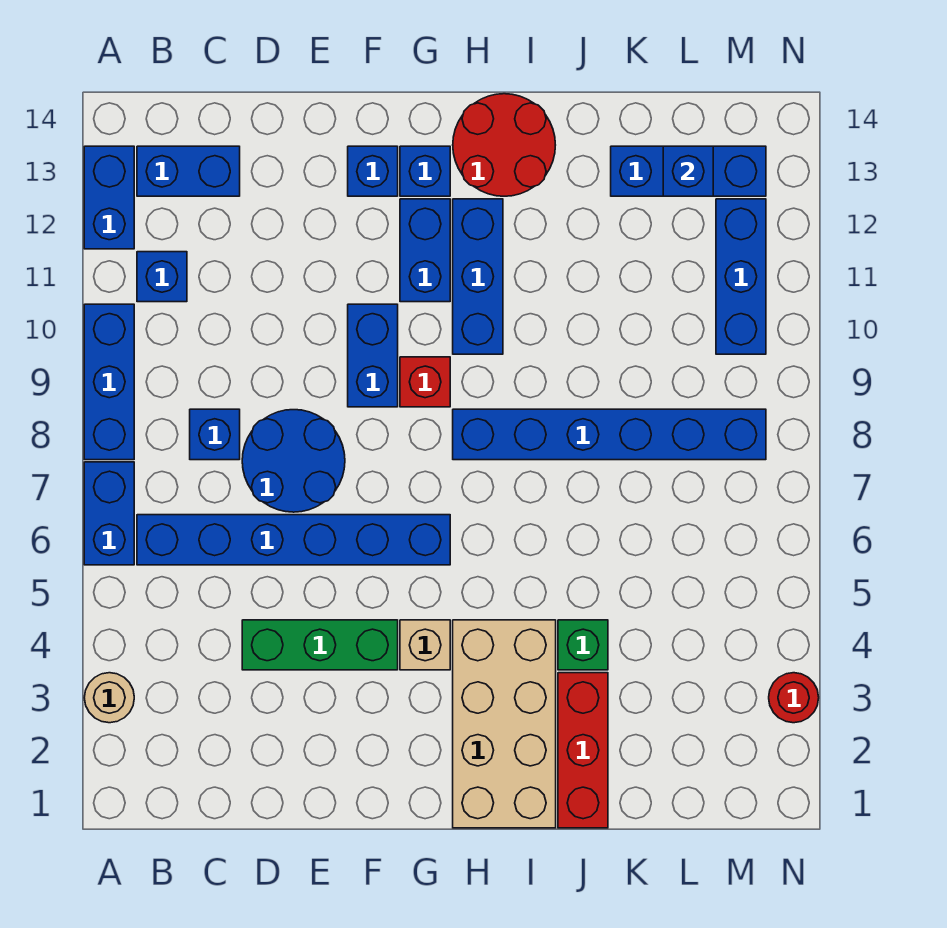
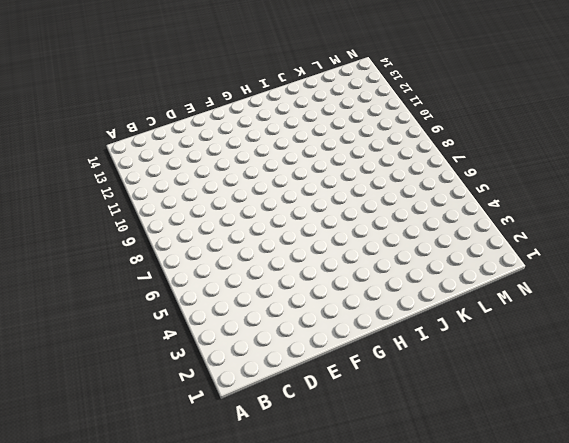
none -> tan round brick A3 level 1
none -> blue brick A6:A7 level 1
none -> blue brick A8:A10 level 1

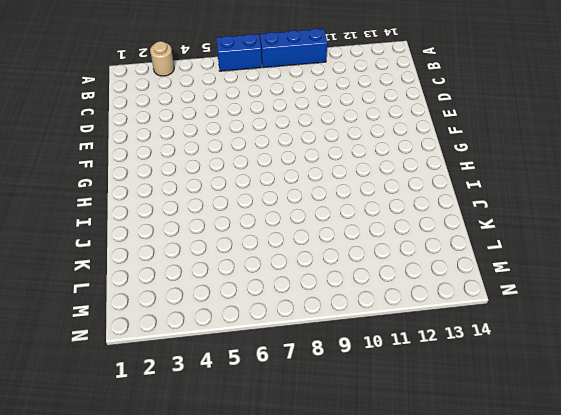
none -> blue brick A12:A13 level 1
none -> blue brick B6:G6 level 1
none -> blue brick B11 level 1

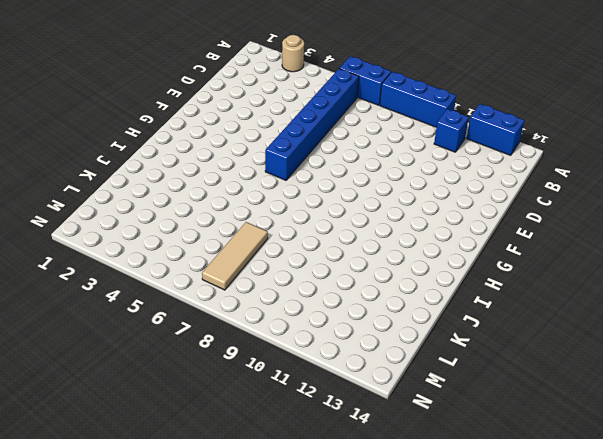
tan tile K7:M7 level 1 -> none
none -> blue brick B13:C13 level 1
none -> blue brick C8 level 1
none -> green brick D4:F4 level 1

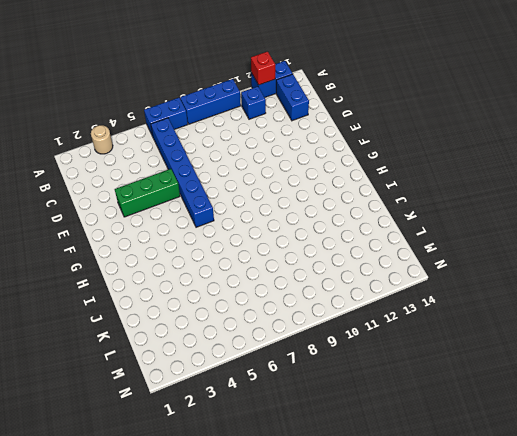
red brick A12 level 2 -> red brick G9 level 1
green brick E3:E5 level 1 -> green brick D4:F4 level 1
none -> blue brick C8 level 1
none -> blue round brick D7:E8 level 1
none -> blue brick F9:F10 level 1

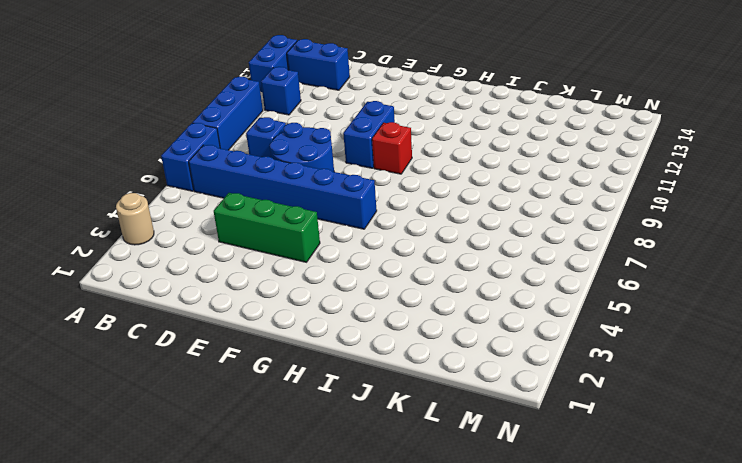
none -> blue brick F13 level 1
none -> tan brick G4 level 1
none -> blue brick G11:G12 level 1

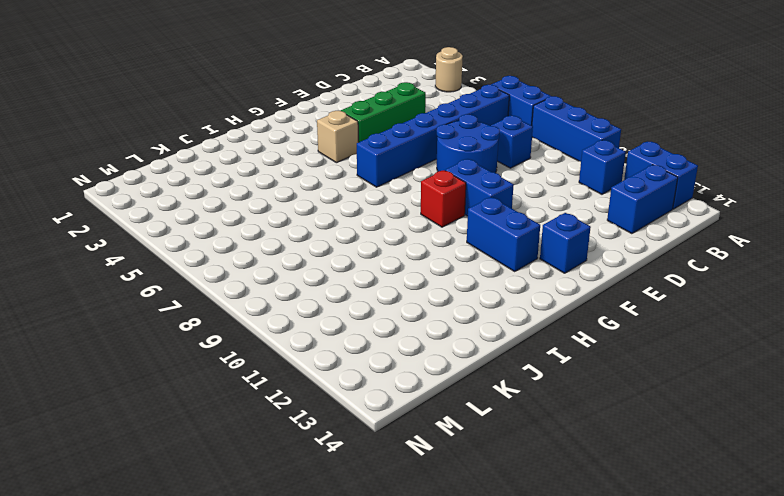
none -> blue brick G13 level 1
none -> tan brick H1:I4 level 1
none -> blue brick H8:M8 level 1

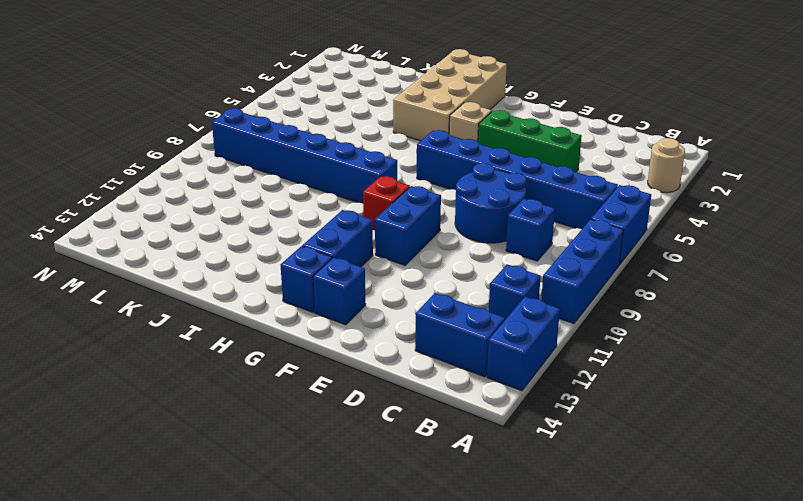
none -> blue brick H10:H12 level 1
none -> red round brick H13:I14 level 1
none -> red brick J1:J3 level 1

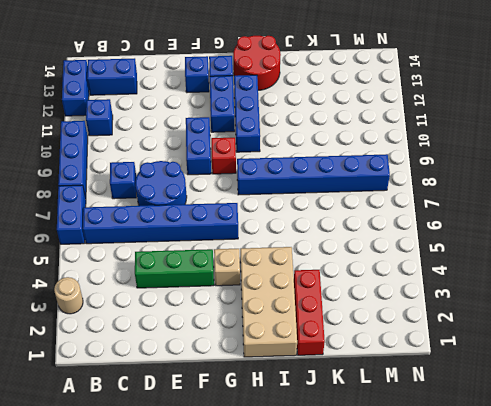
none -> green brick J4 level 1
none -> blue brick K13:M13 level 1
none -> blue brick M10:M12 level 1

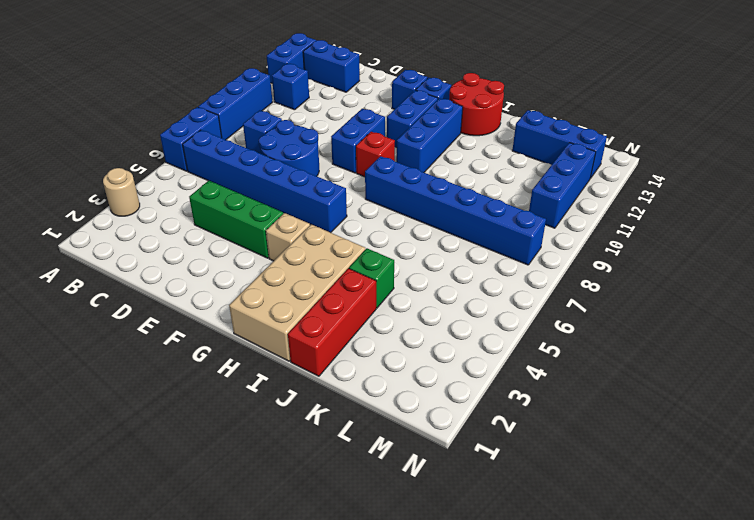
none -> red round brick N3 level 1
none -> blue brick L13 level 2

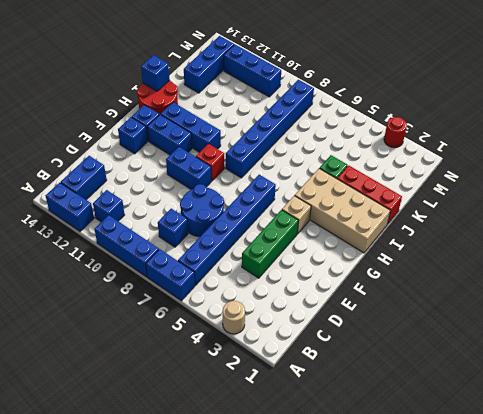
blue brick I14 level 2 -> blue brick L13 level 2

